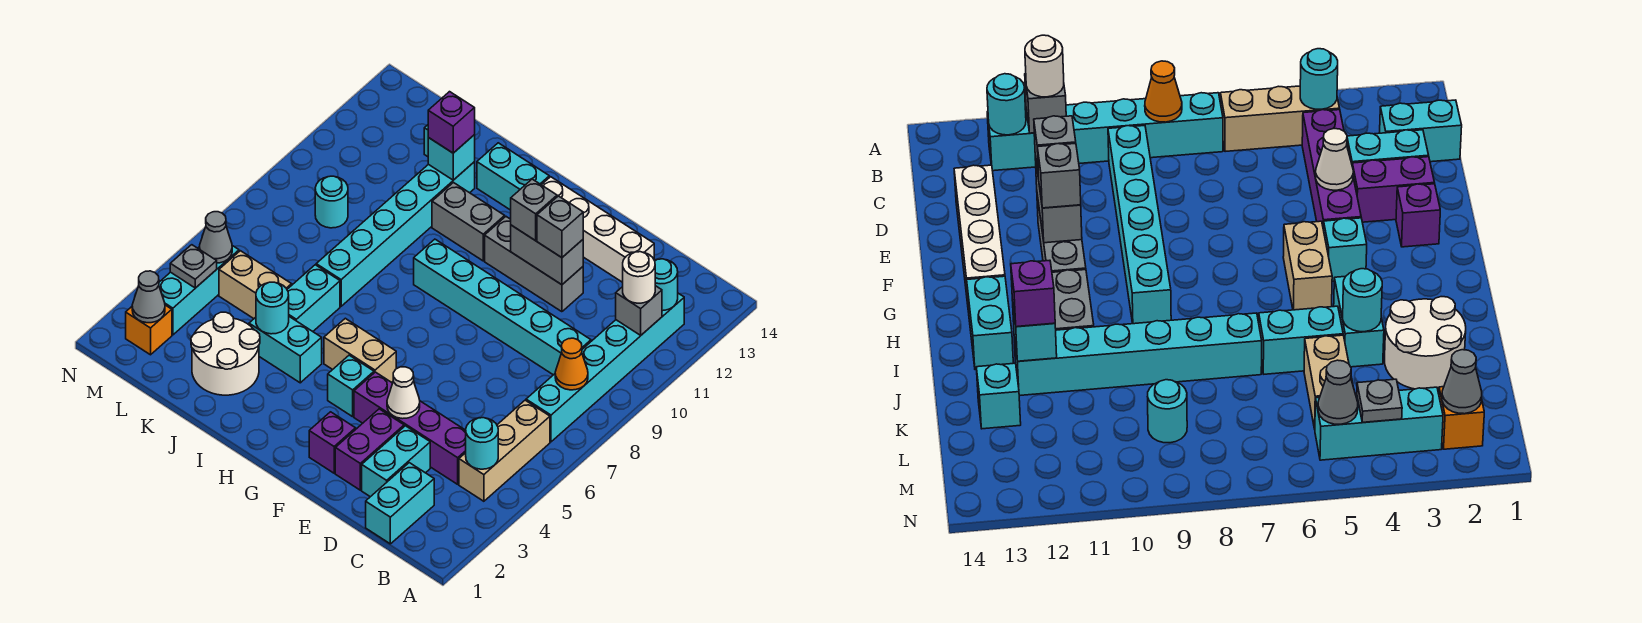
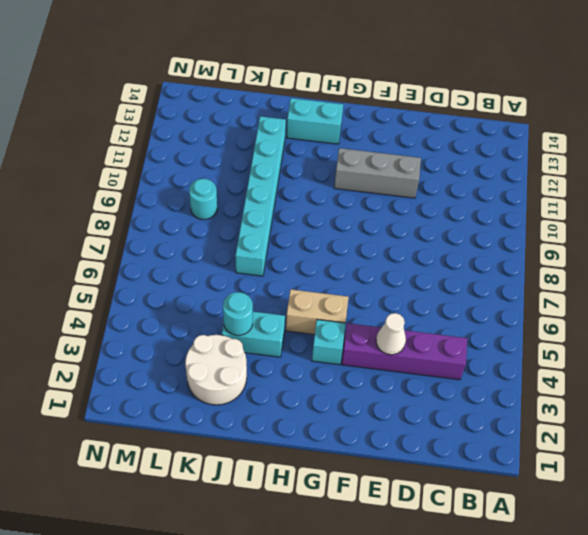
none -> tan brick B4:B6 level 1
none -> cyan brick B7:B12 level 1
none -> cyan brick C1:C2 level 1
none -> cyan brick C9:H9 level 1

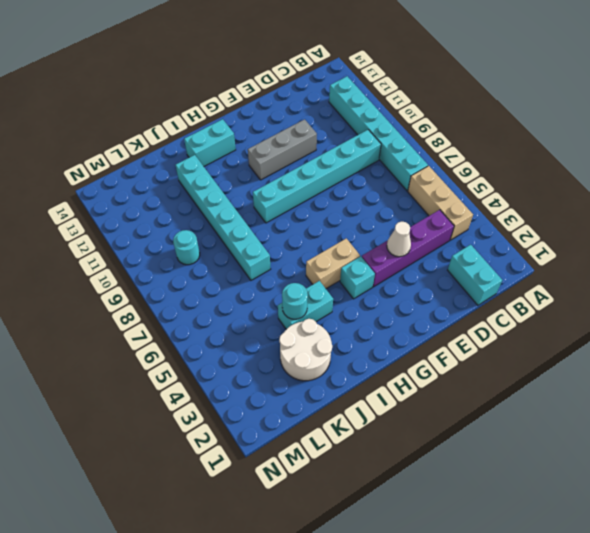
none -> cyan brick D2:D3 level 1
none -> white brick D13:G13 level 1
none -> purple brick E2:E3 level 1
none -> purple brick F2 level 1

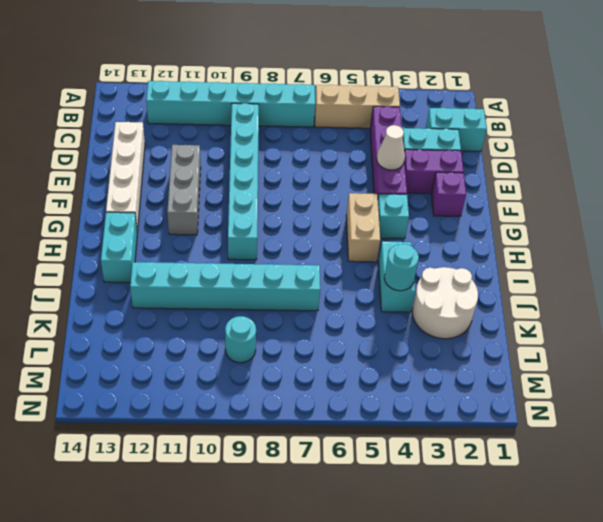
none -> grey brick H11:I11 level 1
none -> cyan brick J5:J6 level 1
none -> tan brick K5:L5 level 1
none -> cyan brick K13 level 1

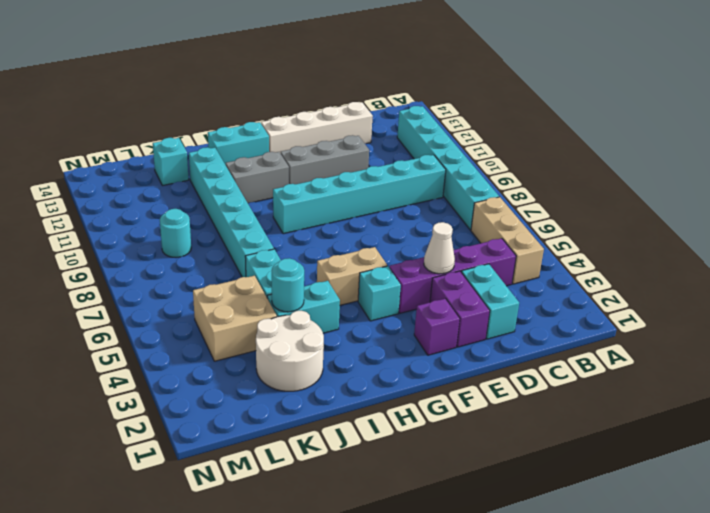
tan brick K4:L5 level 1 -> tan brick K5:L5 level 1
none -> cyan brick C1:C2 level 1
none -> orange brick M2 level 1
none -> cyan brick M3:M5 level 1
none -> cyan round brick B4 level 2

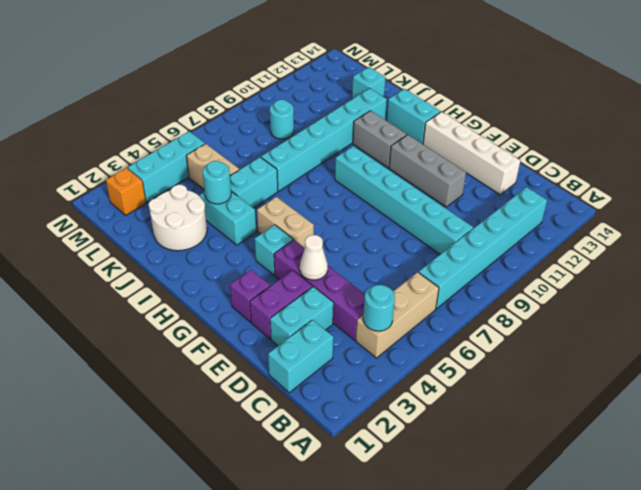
none -> orange cone B8 level 2
none -> grey brick B11 level 2
none -> cyan round brick B12 level 2
none -> grey brick E11:F11 level 2

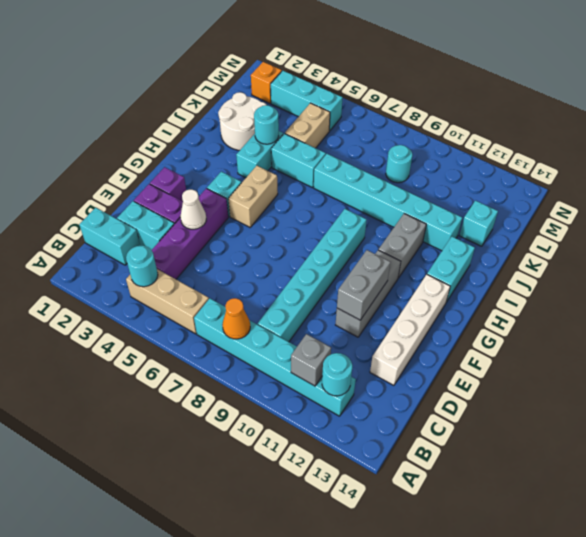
none -> cyan brick J12 level 2
none -> grey cone M2 level 2
none -> grey plate M4 level 2
none -> grey cone M5 level 2

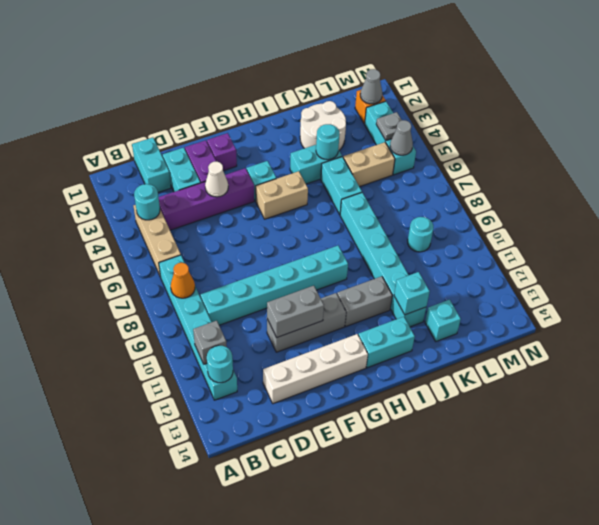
none -> white round brick B11 level 3
none -> grey brick E11 level 3
none -> grey brick F11 level 3
none -> purple brick J12 level 3

